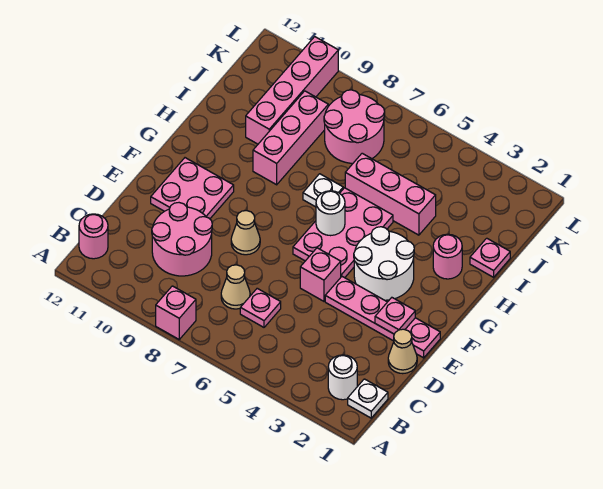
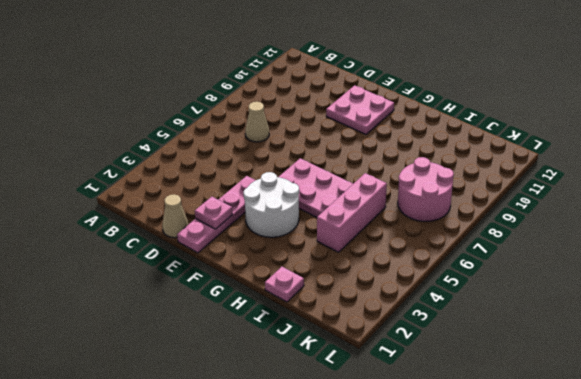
none -> pink brick A8 level 1
none -> white plate B1 level 1
none -> white round brick B2 level 1

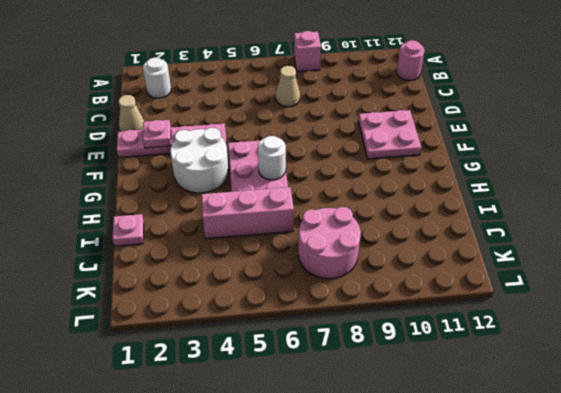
none -> white plate B1 level 1
none -> pink plate C6 level 1
none -> pink round brick C9:D10 level 1

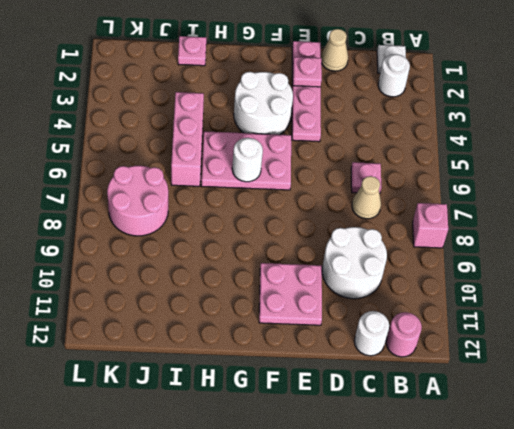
white round brick C9:D10 level 1 -> pink round brick C9:D10 level 1
white round brick C12 level 1 -> none
none -> pink brick E5 level 1
none -> tan cone E8 level 1
none -> pink round brick H2 level 1

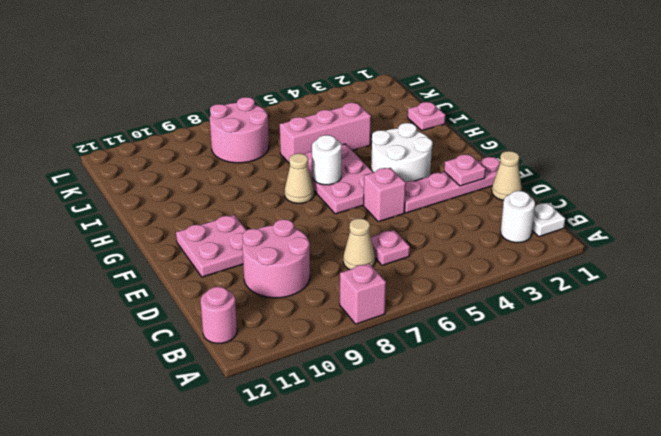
tan cone G7 level 1 -> tan cone E8 level 1
none -> pink round brick H2 level 1
none -> white plate H7 level 1
none -> pink brick H9:J9 level 1

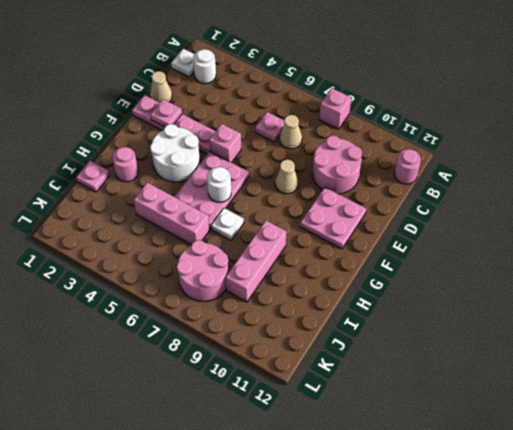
none -> pink brick I10:L10 level 1

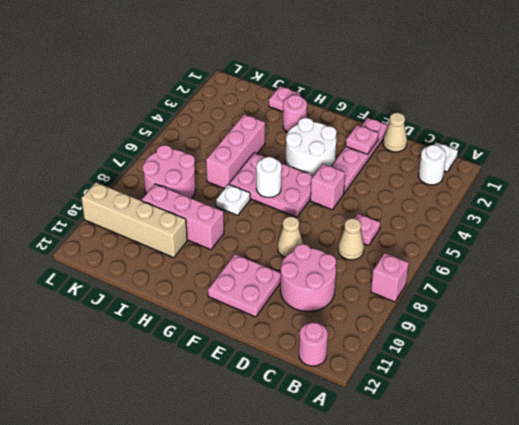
tan brick I10:L10 level 1 -> pink brick I10:L10 level 1

